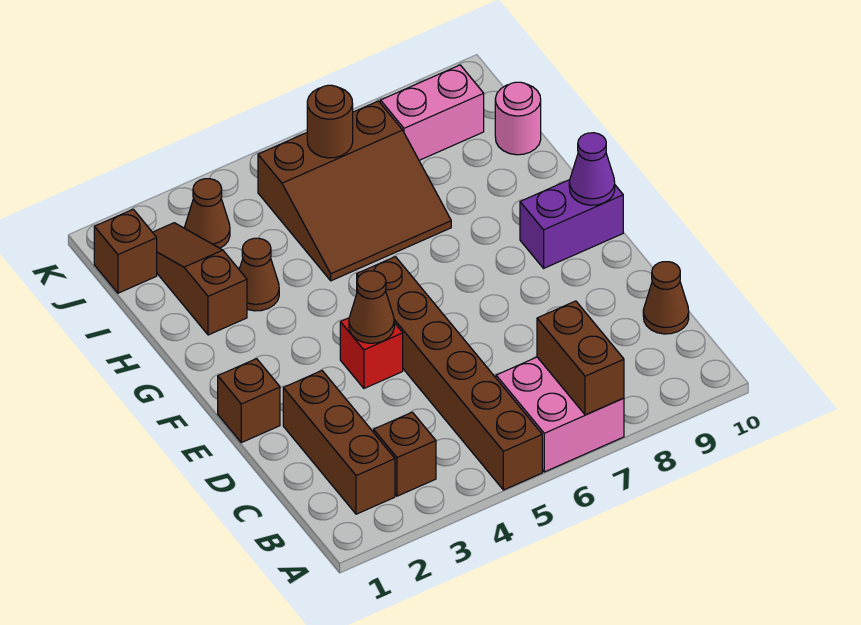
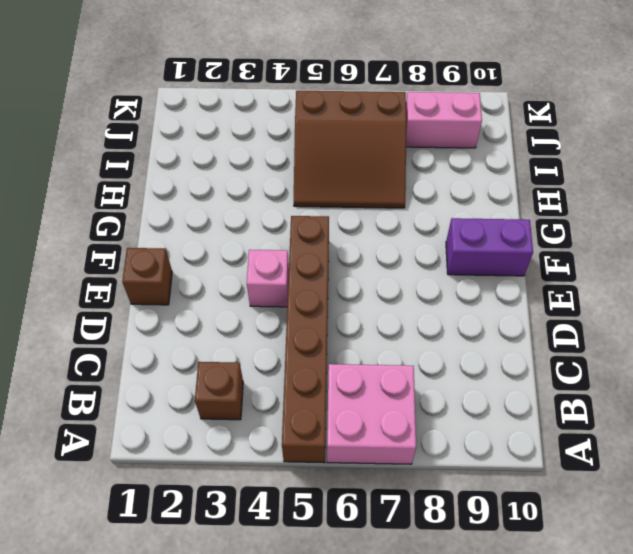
pink brick E4 level 1 -> red brick E4 level 1
none -> brown brick B2:D2 level 1
none -> brown cone C10 level 1
none -> brown slope H2:J2 level 1 top H

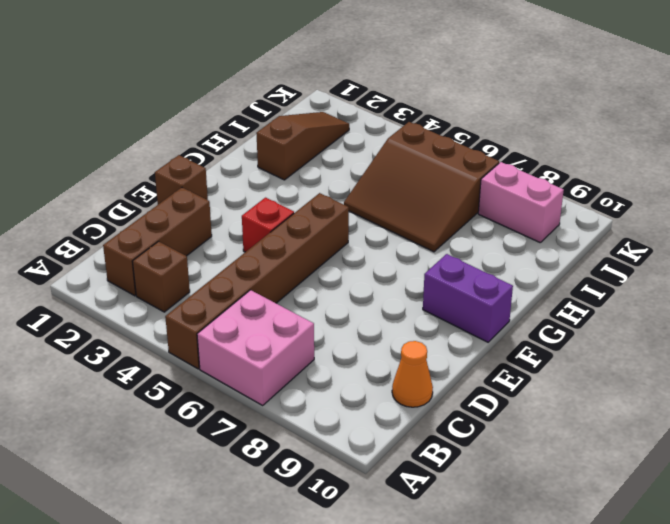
orange cone C10 level 1 -> brown cone C10 level 1
none -> brown cone H3 level 1
none -> pink round brick I10 level 1
none -> brown brick J1 level 1

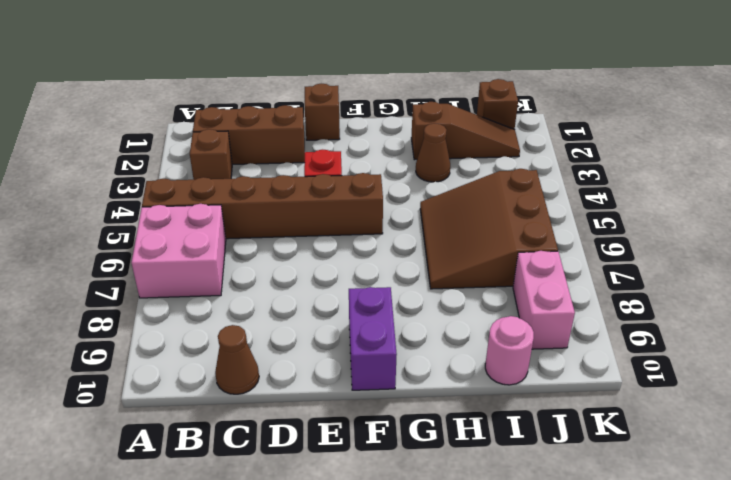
none -> brown cone J3 level 1
none -> brown brick A7:B7 level 2
none -> brown cone E4 level 2

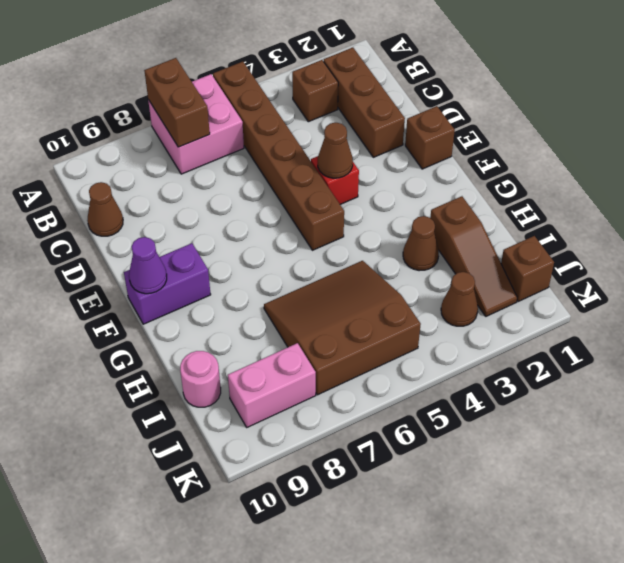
none -> brown round brick J6 level 2

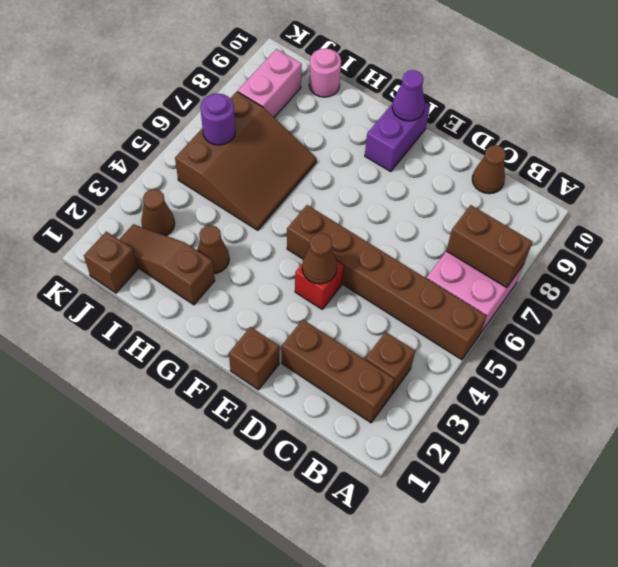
purple round brick J6 level 2 -> brown round brick J6 level 2

